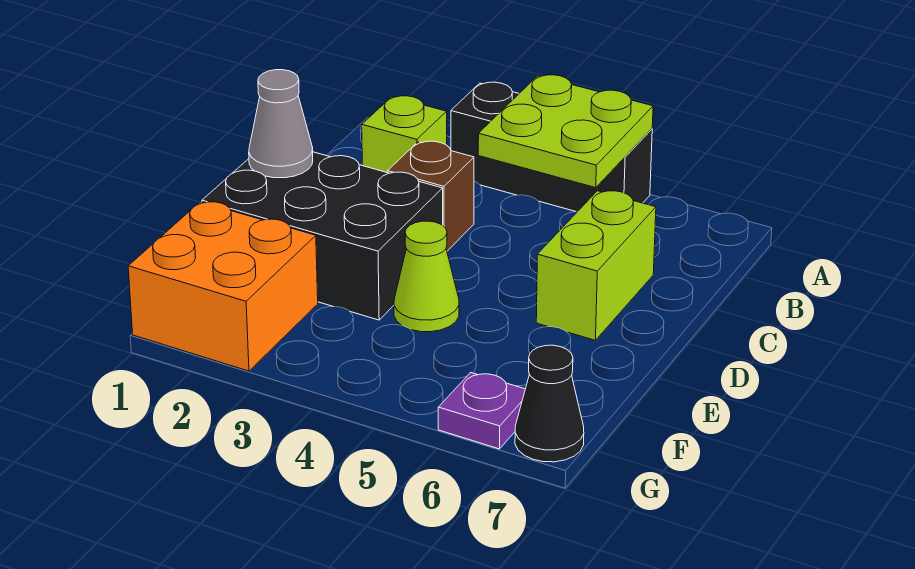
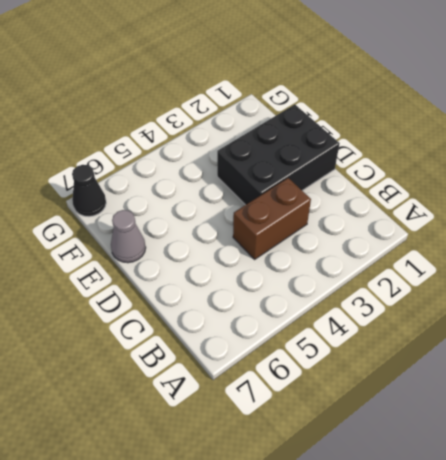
brown brick C3:C4 level 1 -> brown brick C3 level 1
grey cone E7 level 1 -> grey cone D1 level 2
none -> black brick A3:A5 level 1
none -> lime brick B2 level 1

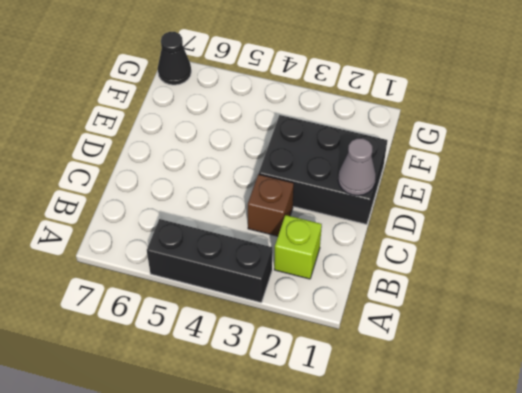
none -> lime brick C6:D6 level 1
none -> lime cone E4 level 1

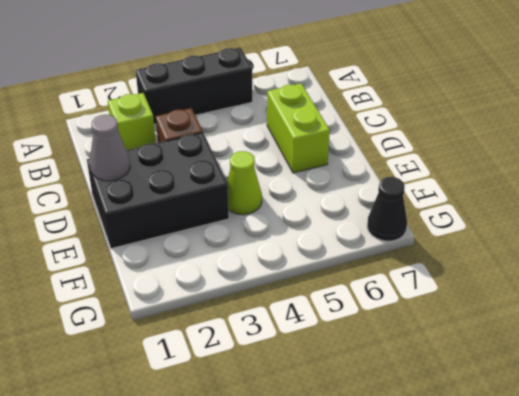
none -> orange brick F1:G2 level 1
none -> purple plate G6 level 1

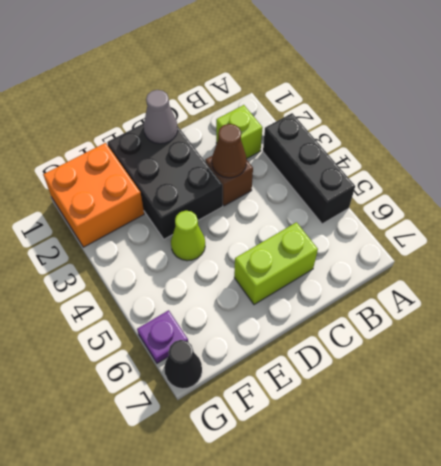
brown cone C3 level 2 -> none
none -> lime plate A4:B5 level 2

